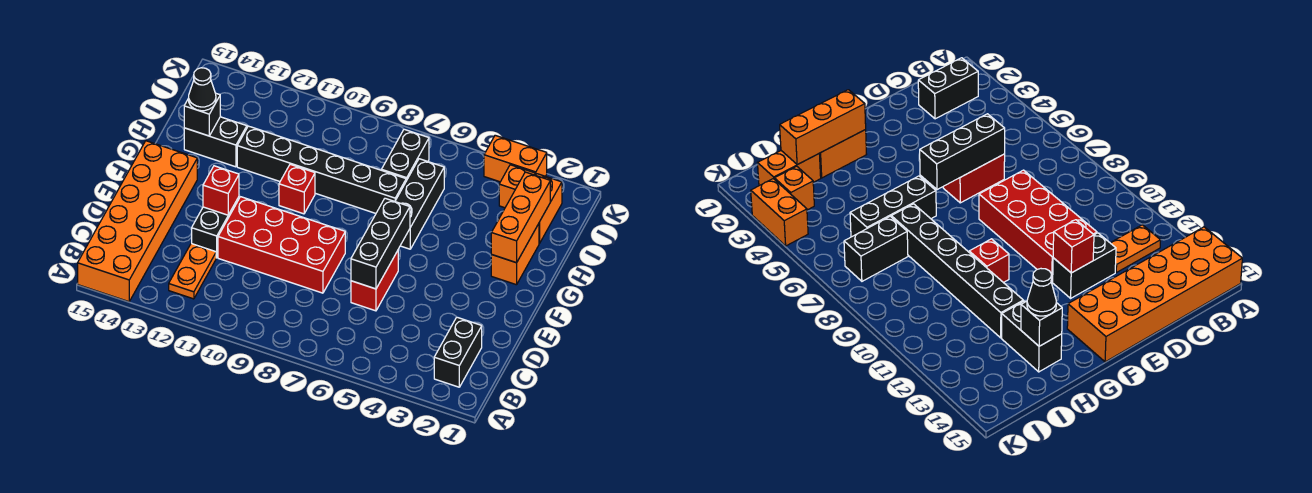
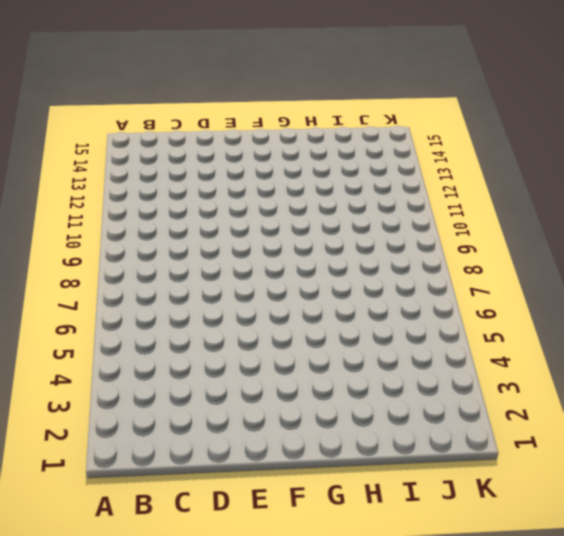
none -> orange brick A14:F15 level 1
none -> black brick B2:C2 level 1
none -> orange plate B12:C12 level 1

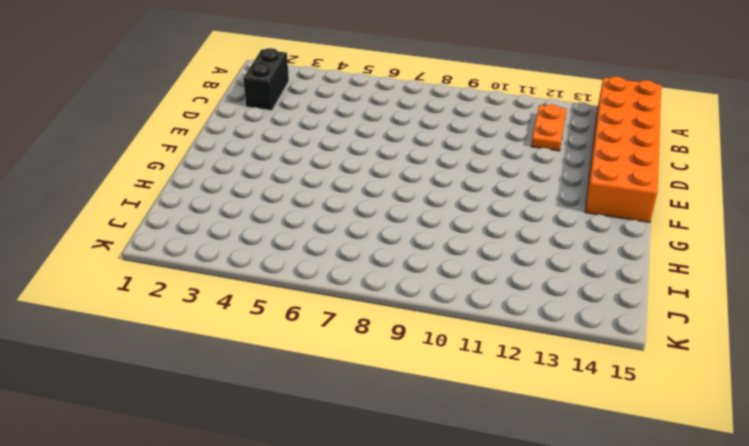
none -> red brick D6:E6 level 1
none -> red brick D8:E11 level 1
none -> black brick D12:E12 level 1

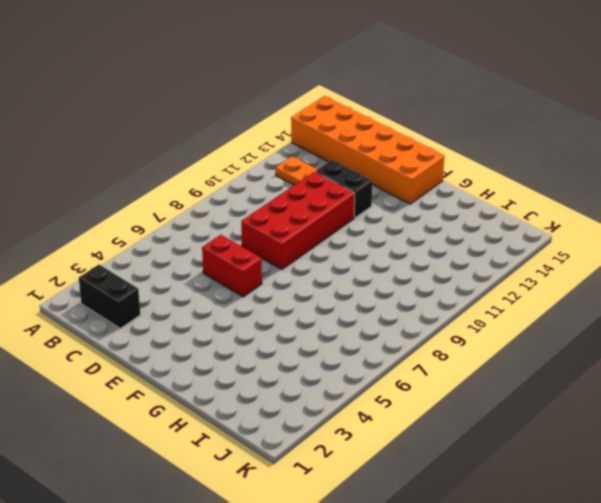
none -> orange brick G2:H2 level 1
none -> black brick G6:I6 level 1
none -> red brick G10 level 1

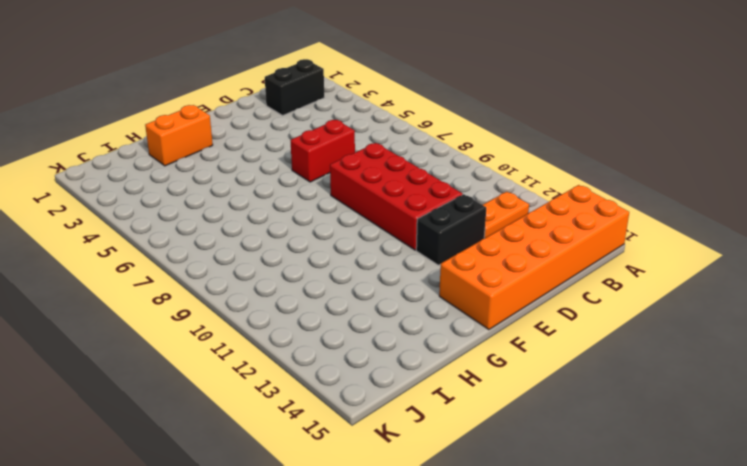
none -> black brick G6:I6 level 1
none -> red brick G10 level 1
none -> black brick H7:H12 level 1

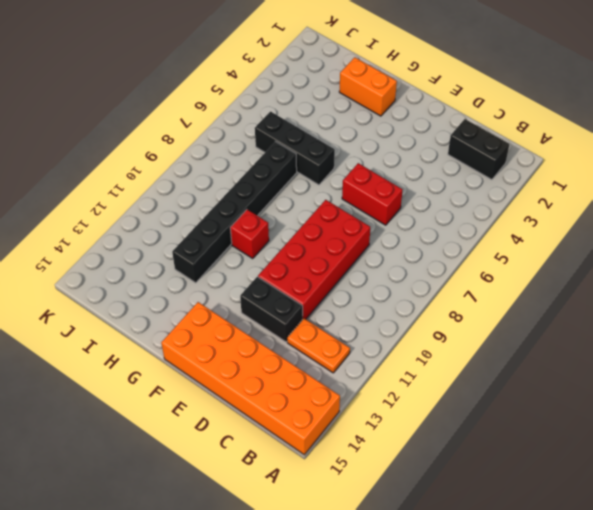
none -> black brick H13:H14 level 1
none -> orange brick I2:J2 level 1
none -> black brick I7:J7 level 1

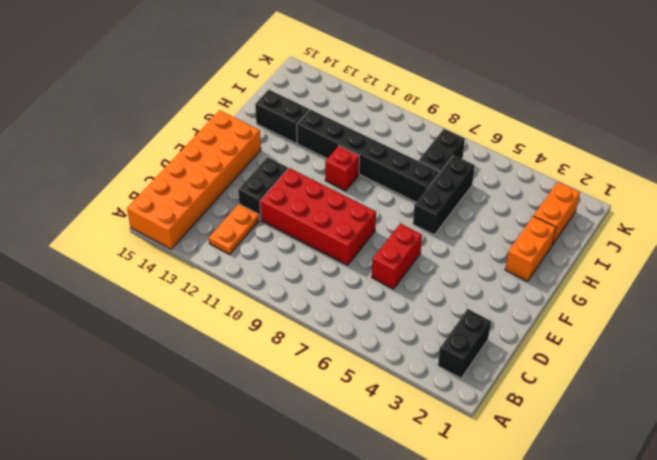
none -> orange brick J3 level 1
none -> orange brick K3:K4 level 1
none -> black brick D6:F6 level 2

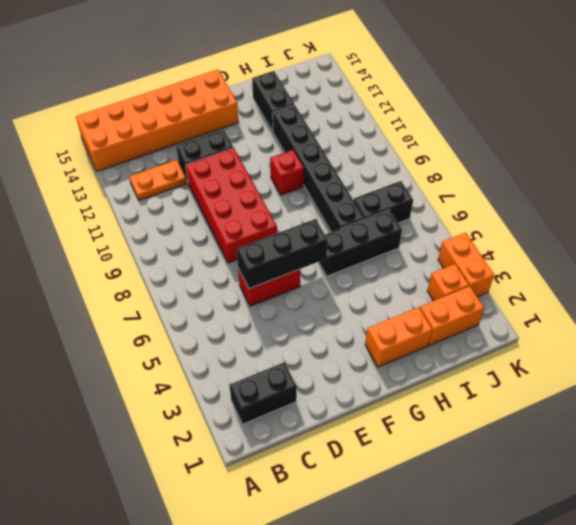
none -> red brick E12 level 2
none -> orange brick G2:I2 level 2
none -> black brick H14 level 2

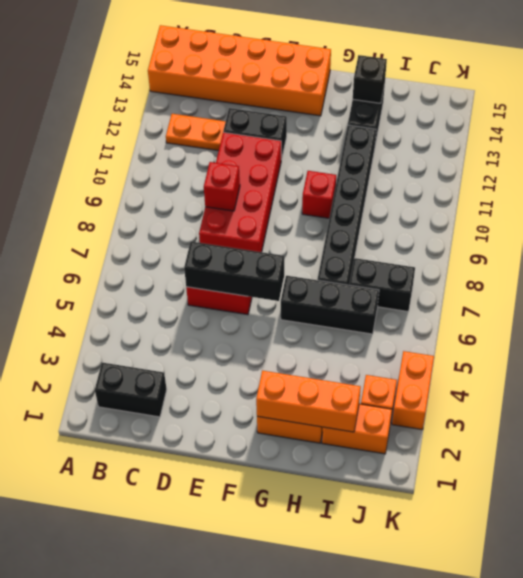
red brick D9 level 2 -> red brick E12 level 2
none -> black cone H14 level 3

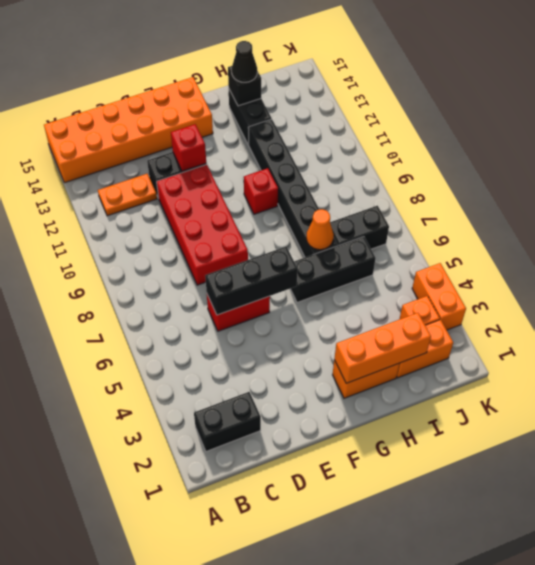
orange cone H7 level 2 -> none

